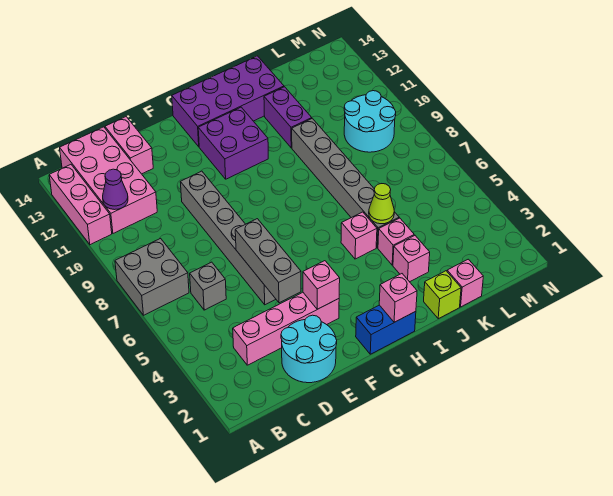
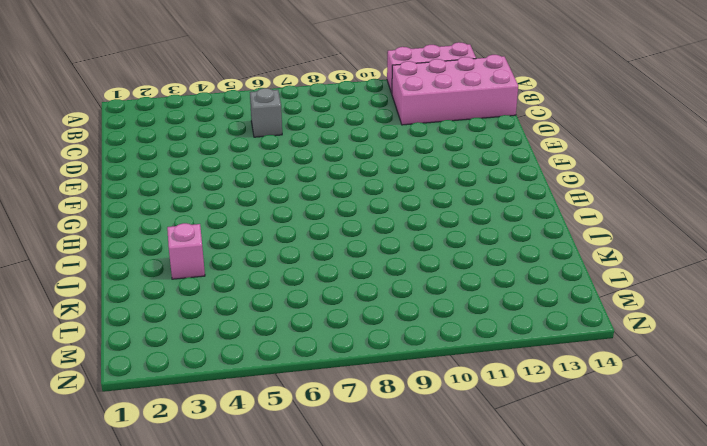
none -> grey brick A7:B8 level 1
none -> pink brick C3:F3 level 1
none -> cyan round brick D1:E2 level 1

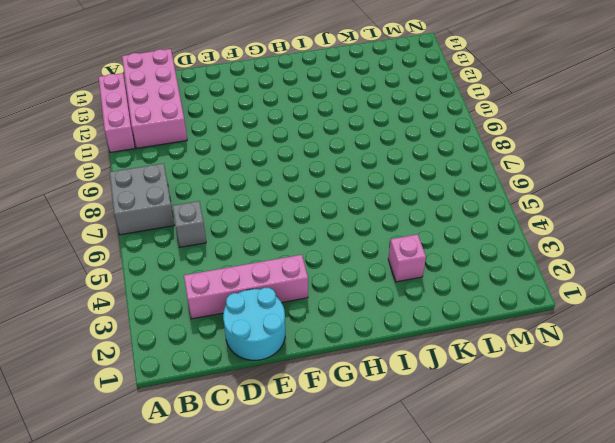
none -> pink brick D13:D14 level 1
none -> grey brick E5:E10 level 1
none -> blue brick G1:H1 level 1

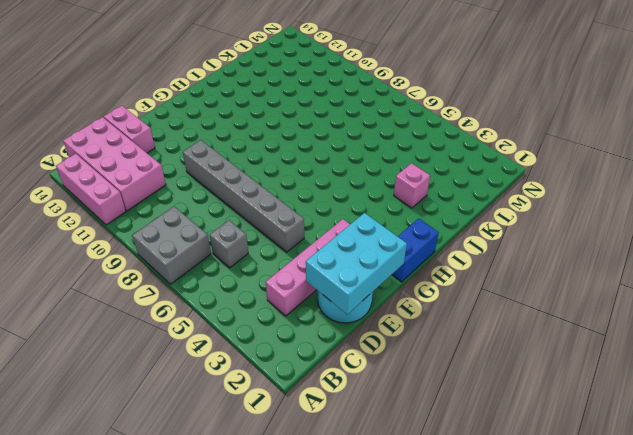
cyan brick D1:F2 level 2 -> none
none -> purple brick G11:H12 level 1
none -> purple brick G13:J14 level 1
none -> pink brick I5 level 1

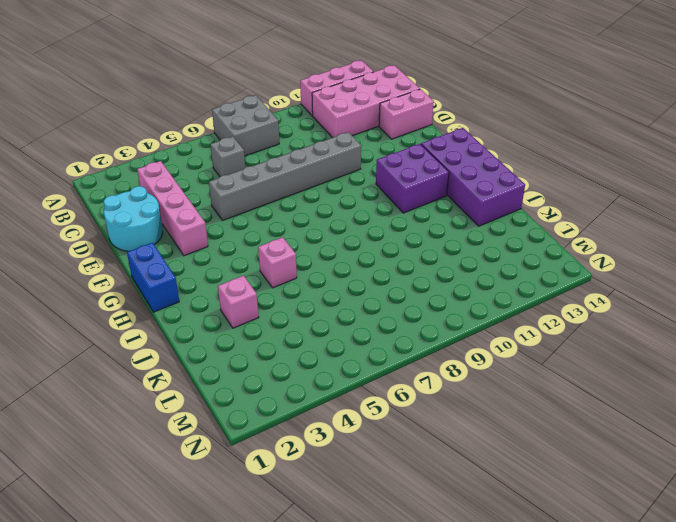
none -> lime brick J1 level 1
none -> pink brick J4 level 1
none -> grey brick J5:J10 level 1

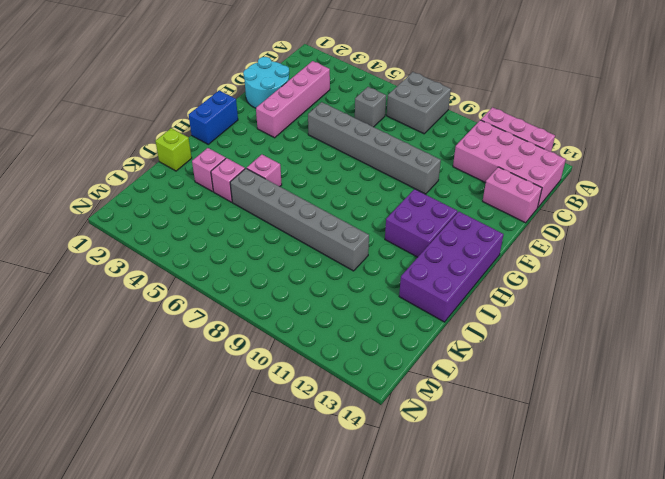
none -> purple brick J11:J12 level 1
none -> pink brick K1 level 1
none -> cyan round brick L9:M10 level 1

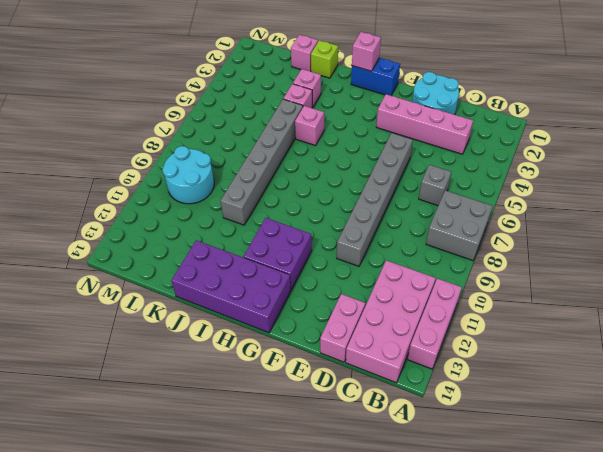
none -> purple brick J11:J12 level 1
none -> purple cone B11 level 2
none -> grey brick E4:E6 level 2

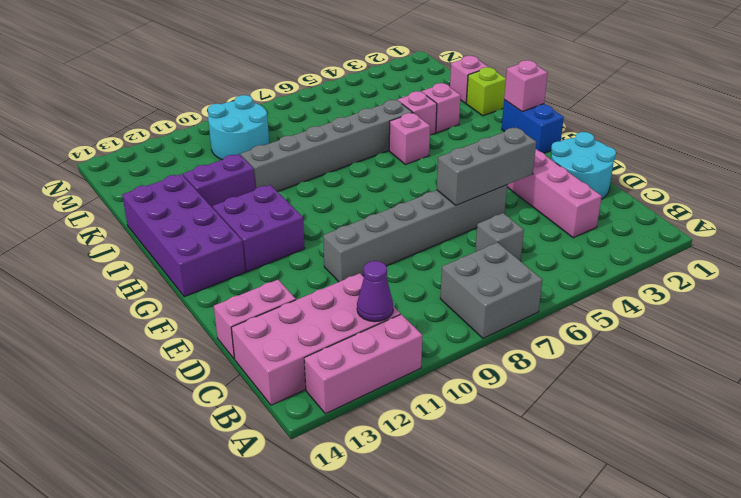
none -> pink brick F3 level 2
none -> lime cone J5 level 2

